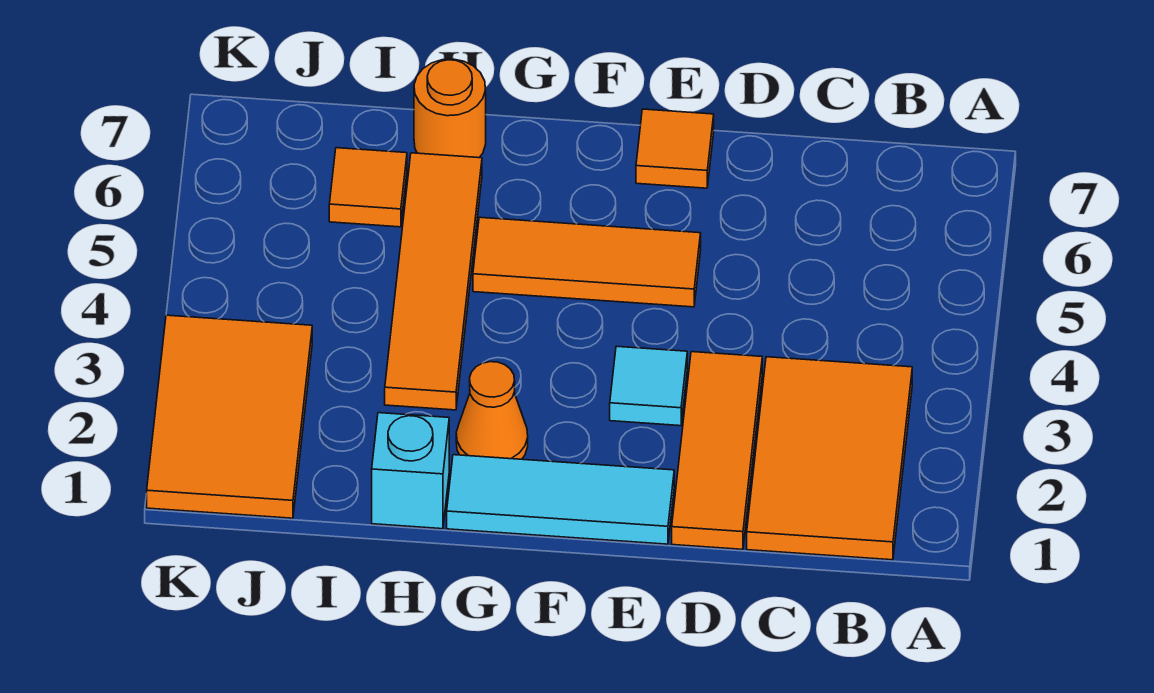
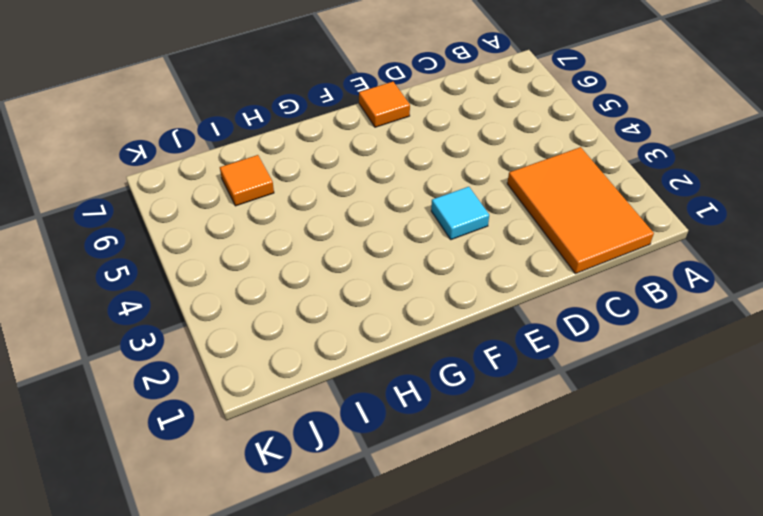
none -> orange tile D1:D3 level 1
none -> cyan tile E1:G1 level 1
none -> orange tile E5:G5 level 1

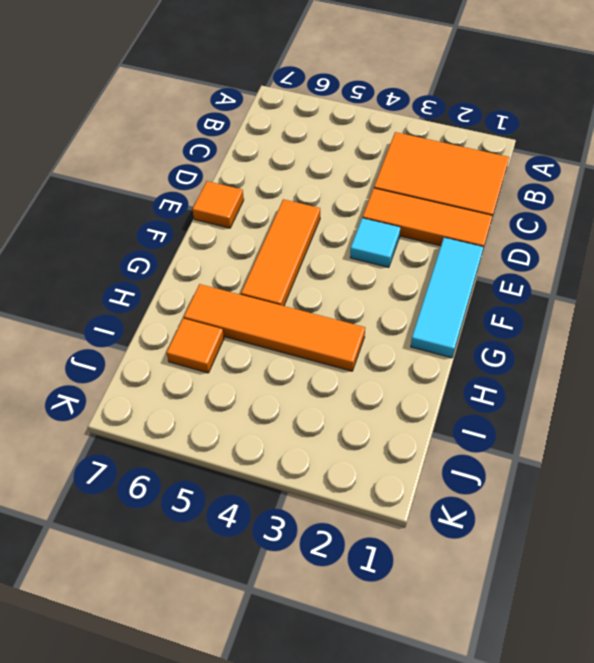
none -> orange cone G2 level 1
none -> cyan brick H1 level 1
none -> orange round brick H7 level 1

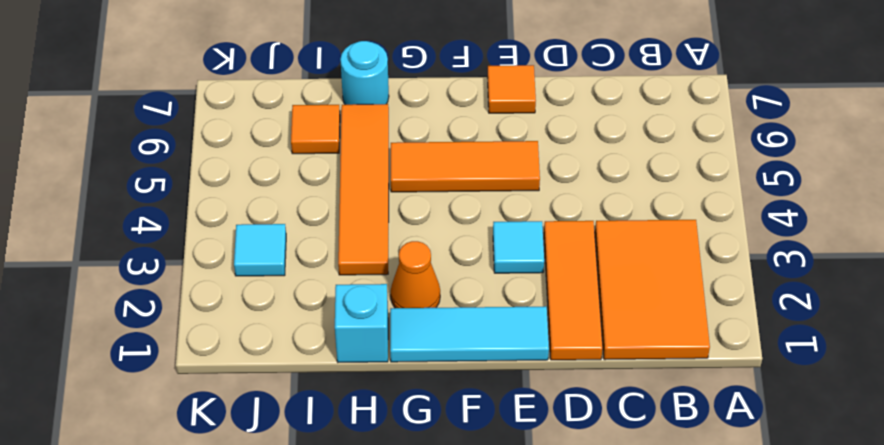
cyan round brick H7 level 1 -> orange round brick H7 level 1
cyan tile J3 level 1 -> orange tile J1:K3 level 1

